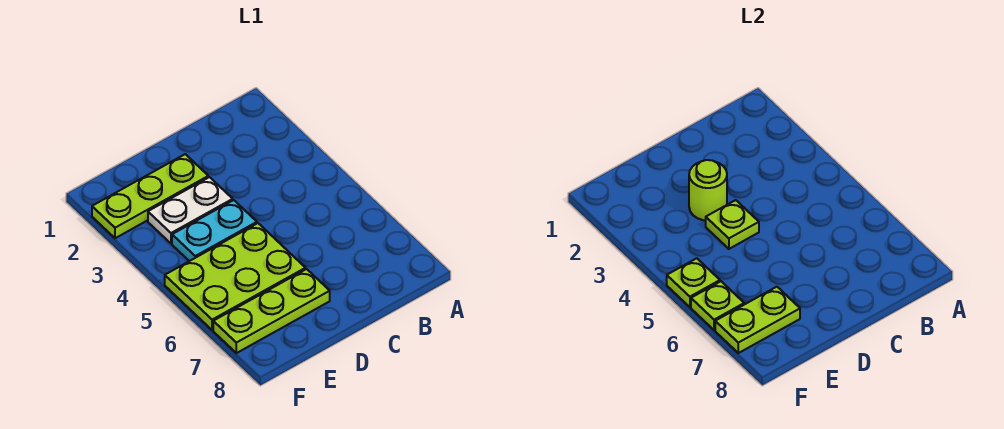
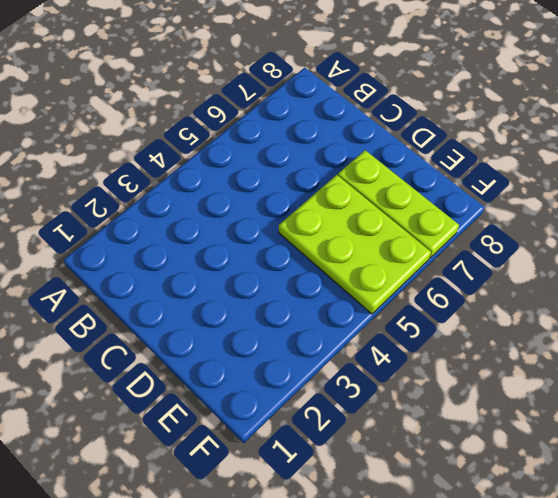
none -> lime plate D2:F2 level 1
none -> white plate D3:E3 level 1

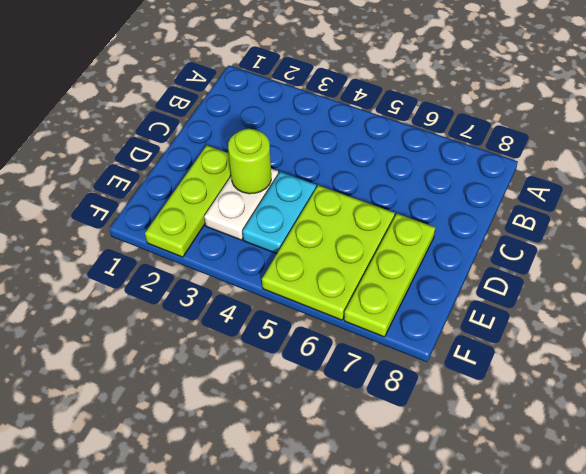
none -> lime plate D4 level 2
none -> lime plate E7:F7 level 2

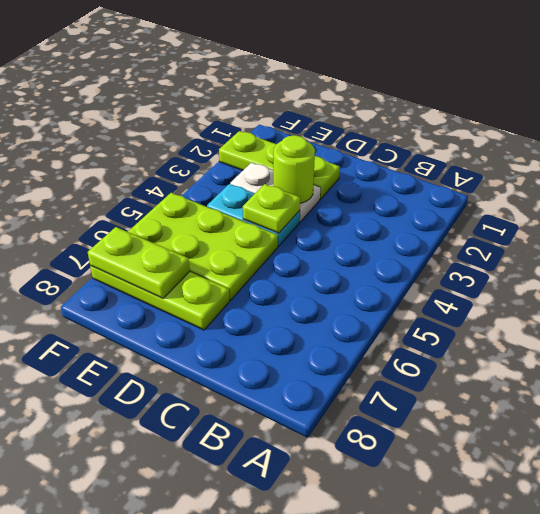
none -> lime plate F5 level 2
none -> lime plate F6 level 2

